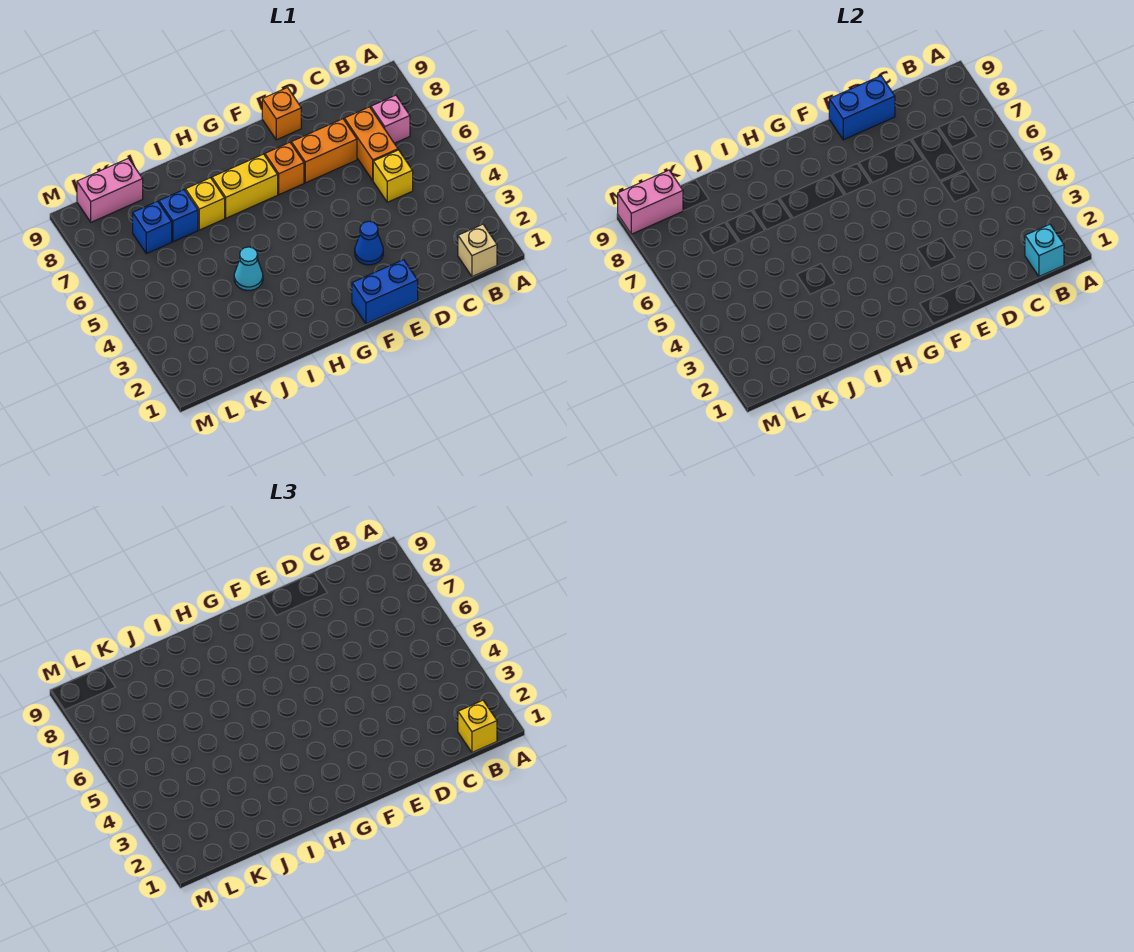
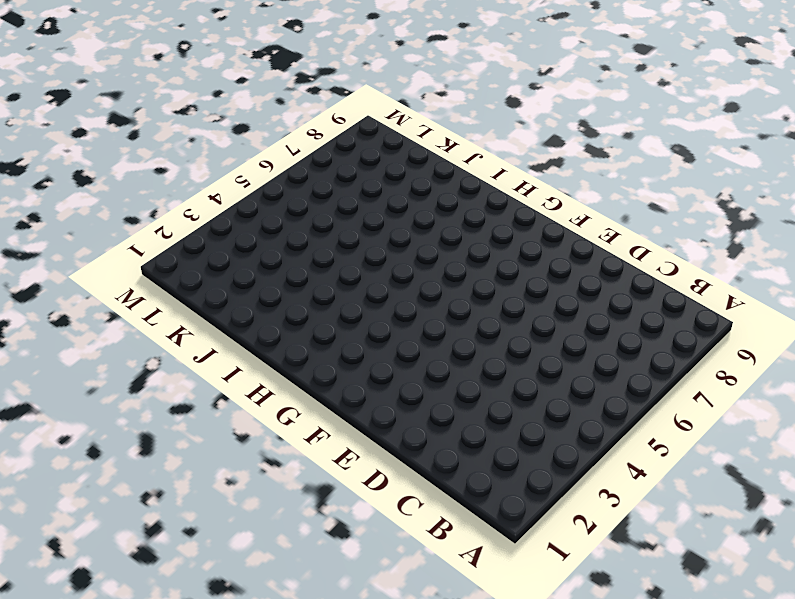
none -> tan brick B1 level 1
none -> pink brick B7 level 1
none -> yellow brick C5 level 1

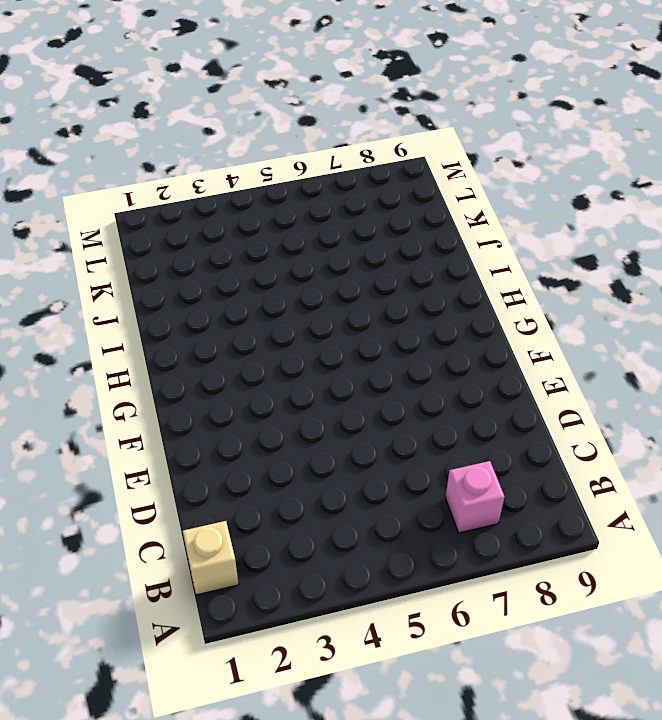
none -> yellow brick C5 level 1
none -> orange brick C6:C7 level 1
none -> orange brick D7:E7 level 1

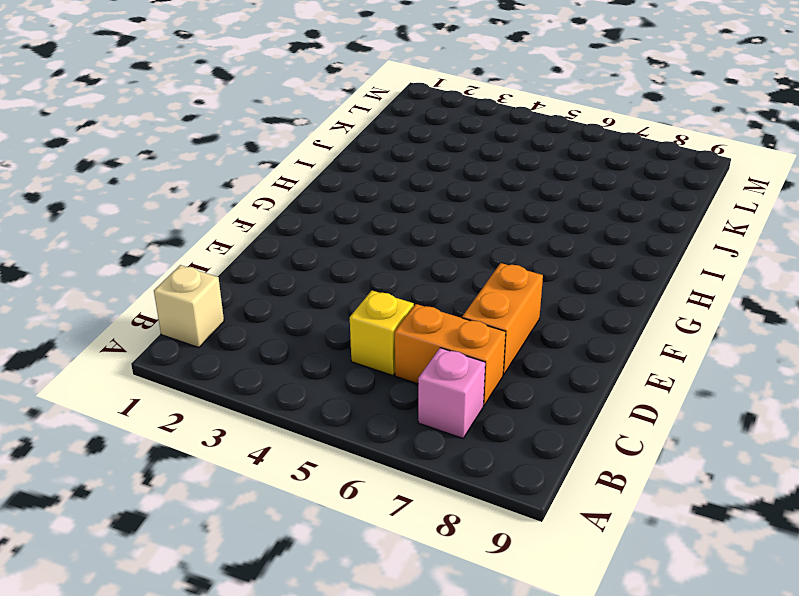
none -> blue brick E1:F1 level 1
none -> blue cone E3 level 1
none -> orange brick E9 level 1

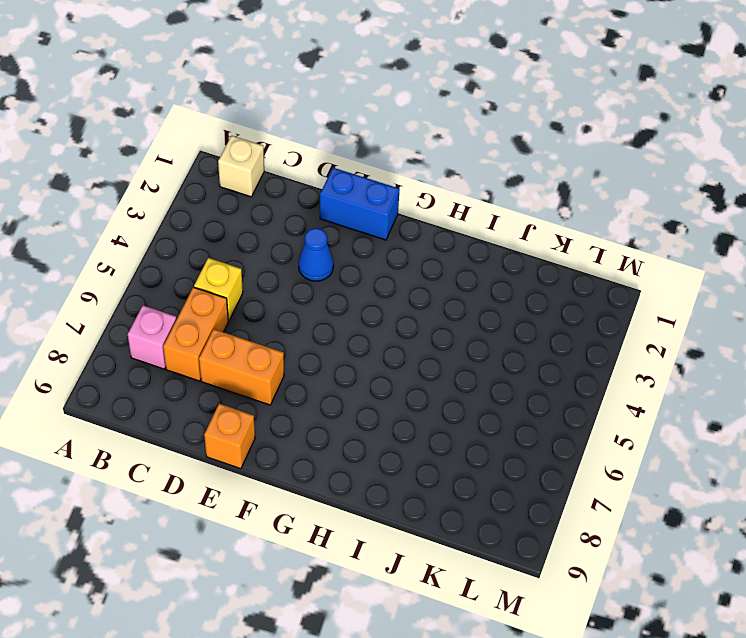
none -> orange brick F7 level 1
none -> yellow brick G7:H7 level 1
none -> cyan cone I4 level 1

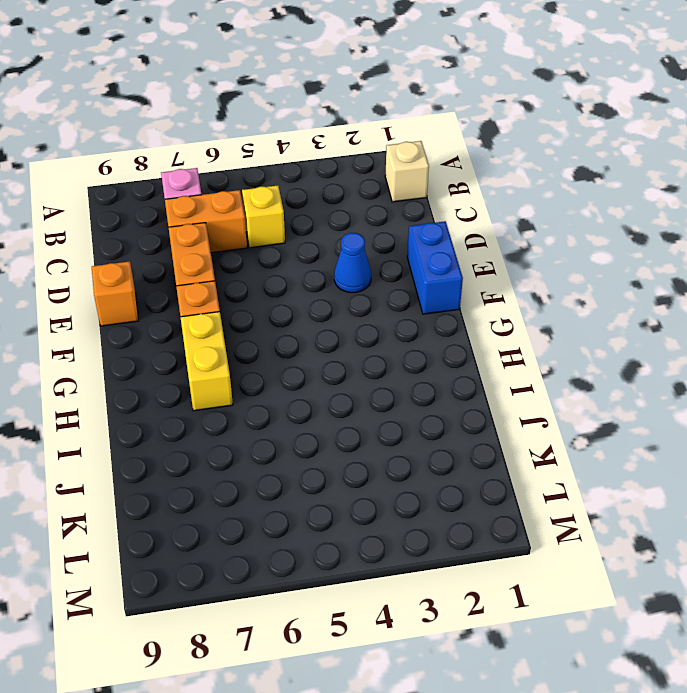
none -> cyan cone I4 level 1
none -> yellow brick I7 level 1
none -> blue brick J7 level 1

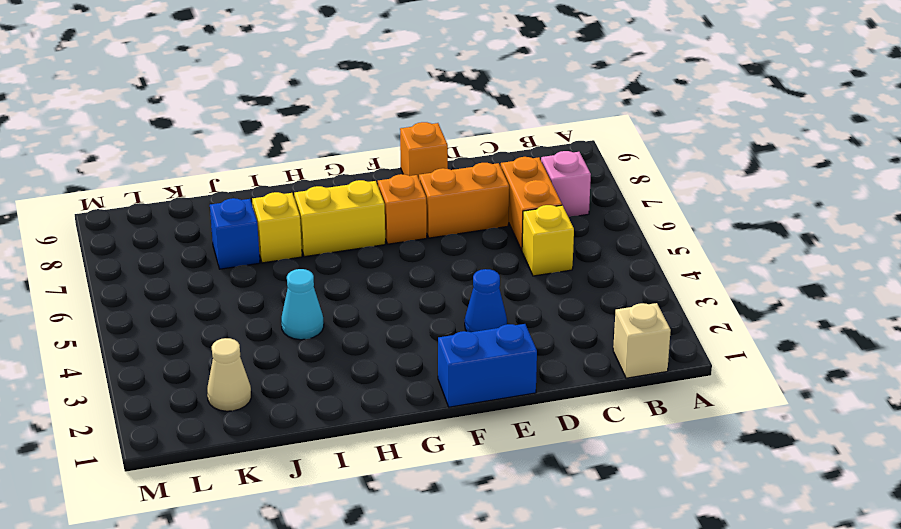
tan cone K2 level 1 -> none
none -> blue brick K7 level 1
none -> pink brick K9:L9 level 1
none -> cyan brick B1 level 2

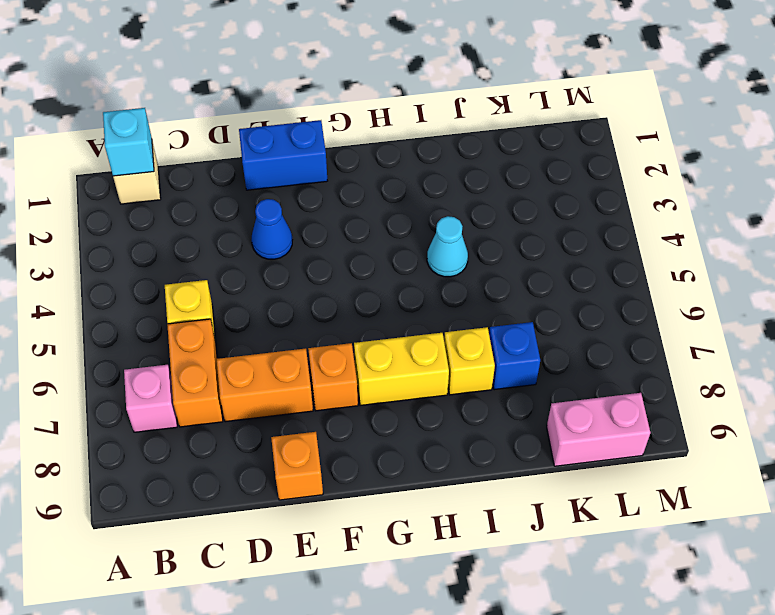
none -> blue brick K7 level 1
none -> blue brick D9:E9 level 2
none -> pink brick L9:M9 level 2

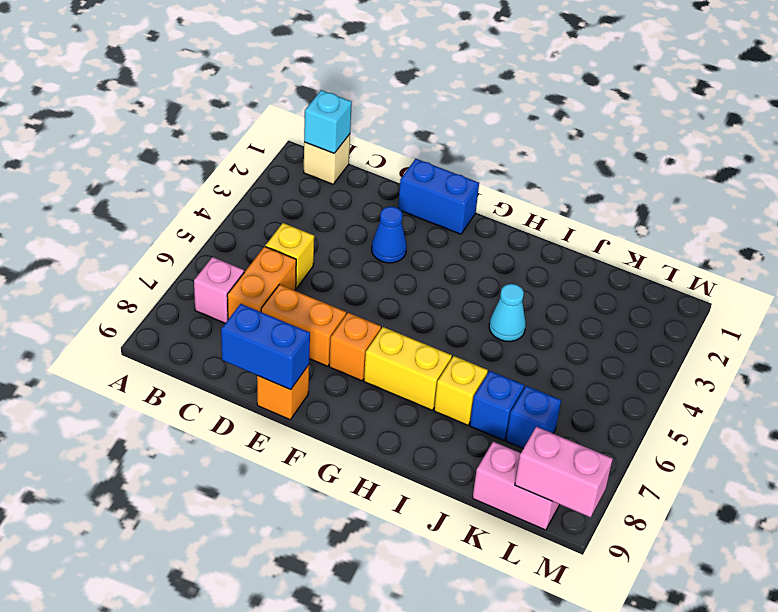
none -> yellow brick B1 level 3

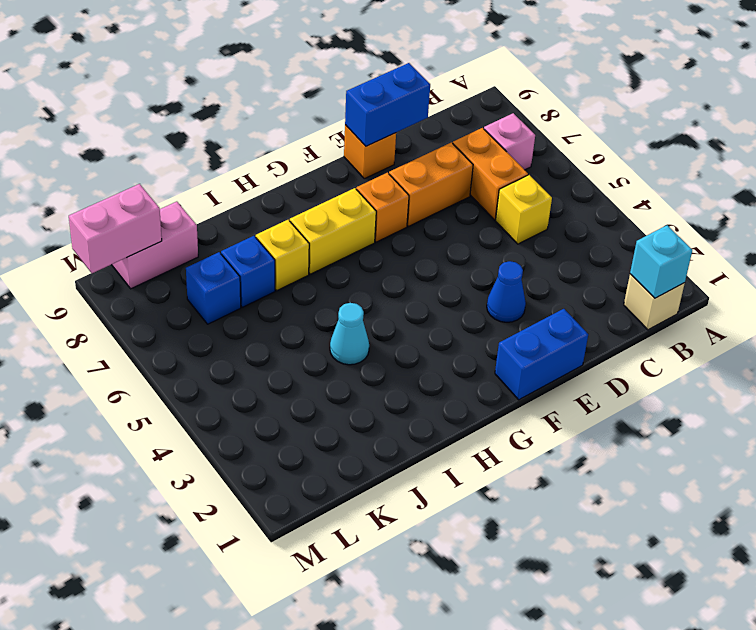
none -> yellow brick B1 level 3

